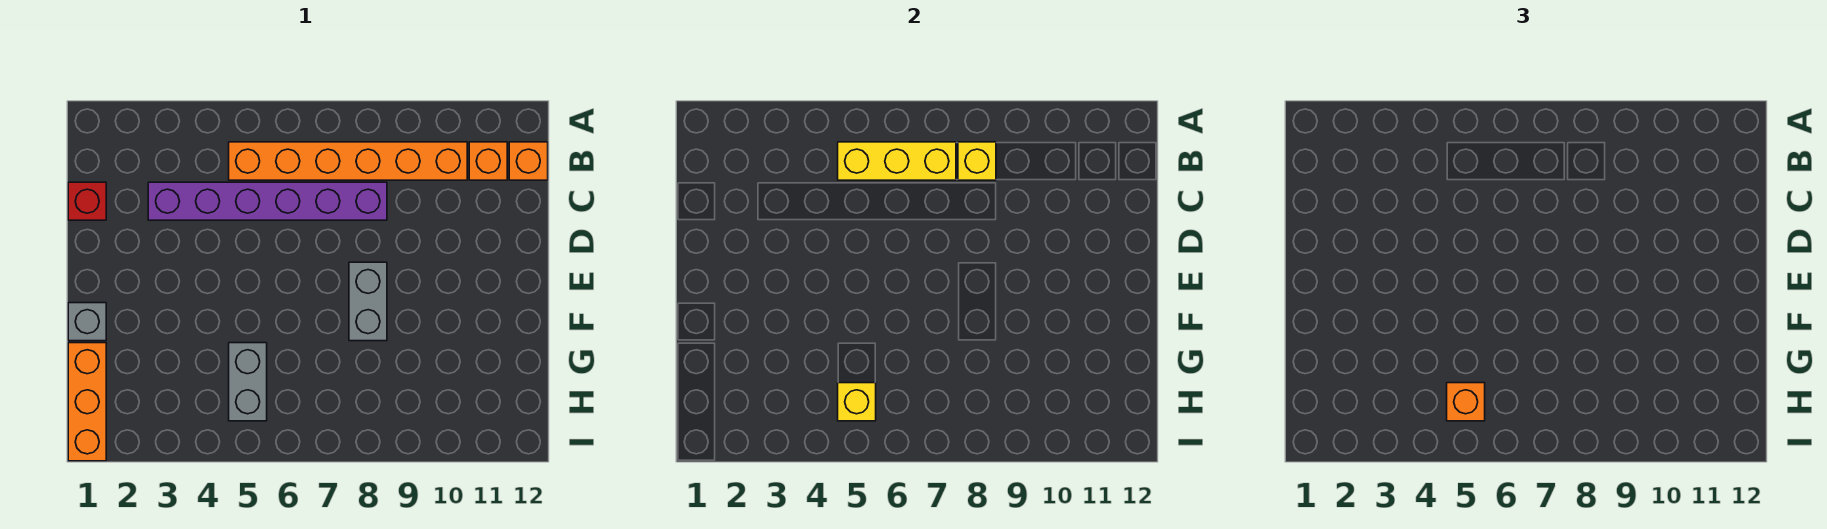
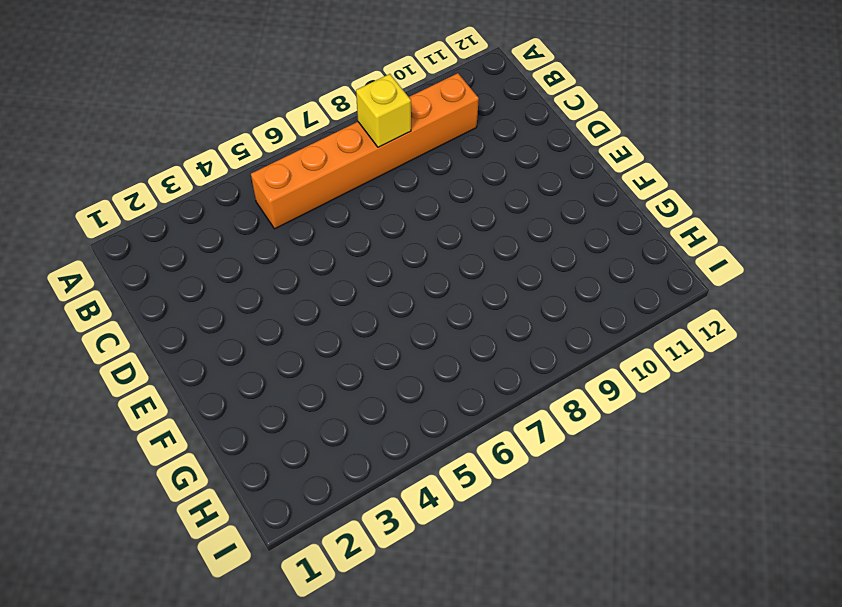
none -> orange brick B11 level 1
none -> orange brick B12 level 1
none -> red brick C1 level 1

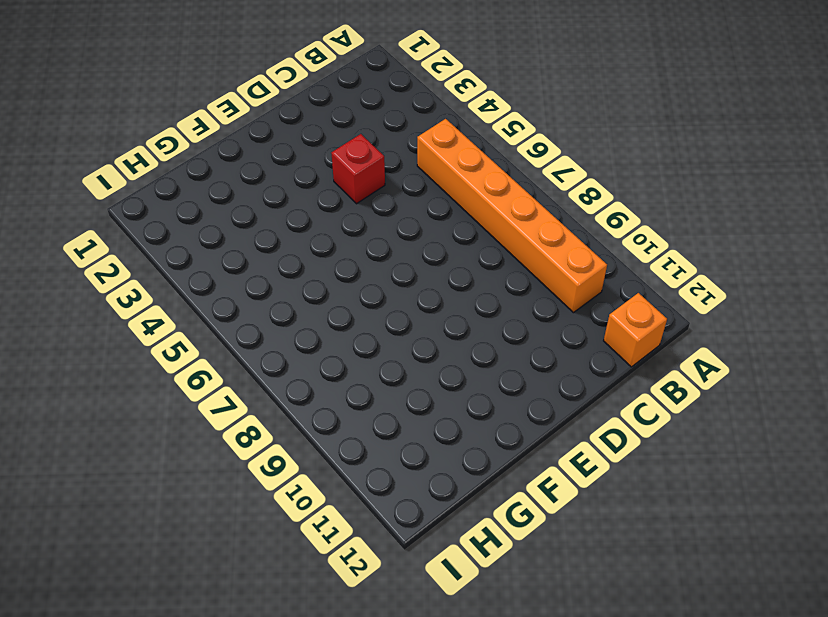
red brick D4 level 1 -> red brick C1 level 1
none -> orange brick B11 level 1
none -> purple brick C3:C8 level 1
none -> grey brick E8:F8 level 1

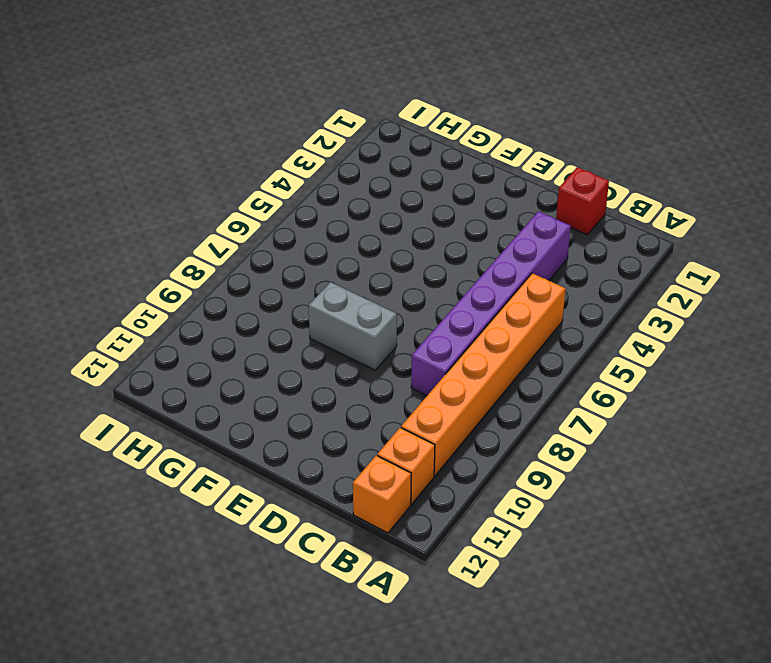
none -> grey brick F1 level 1
none -> orange brick G1:I1 level 1
none -> grey brick G5:H5 level 1

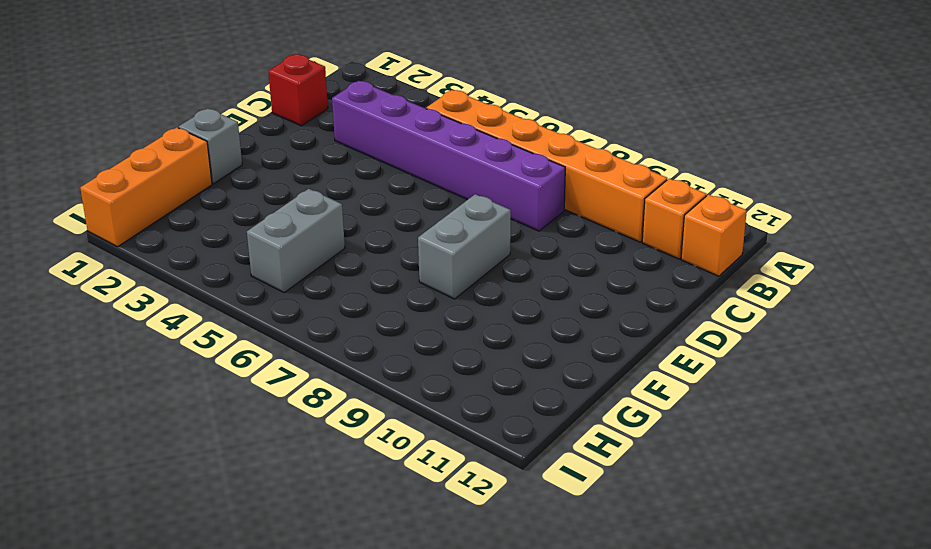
none -> yellow brick B5:B7 level 2
none -> yellow brick B8 level 2
none -> yellow brick H5 level 2

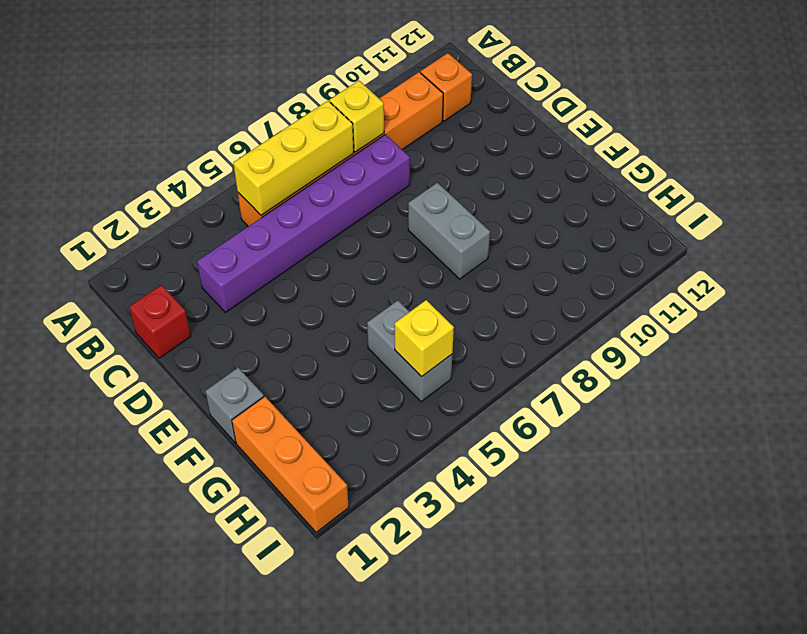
none -> orange brick B12 level 1
none -> orange brick H5 level 3

